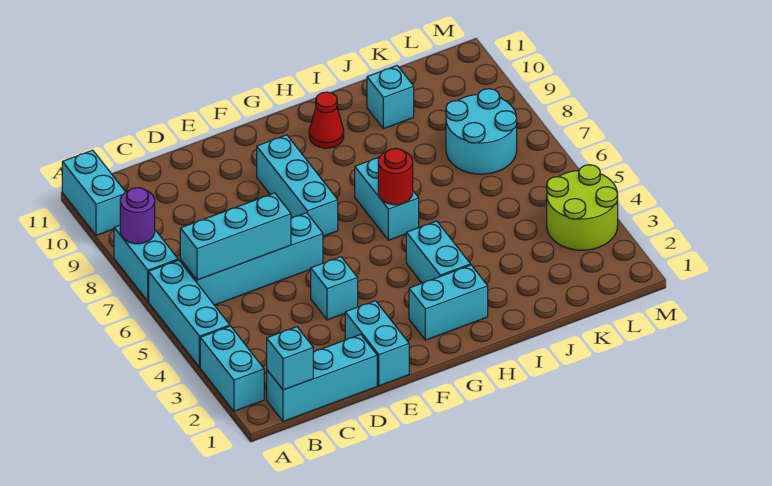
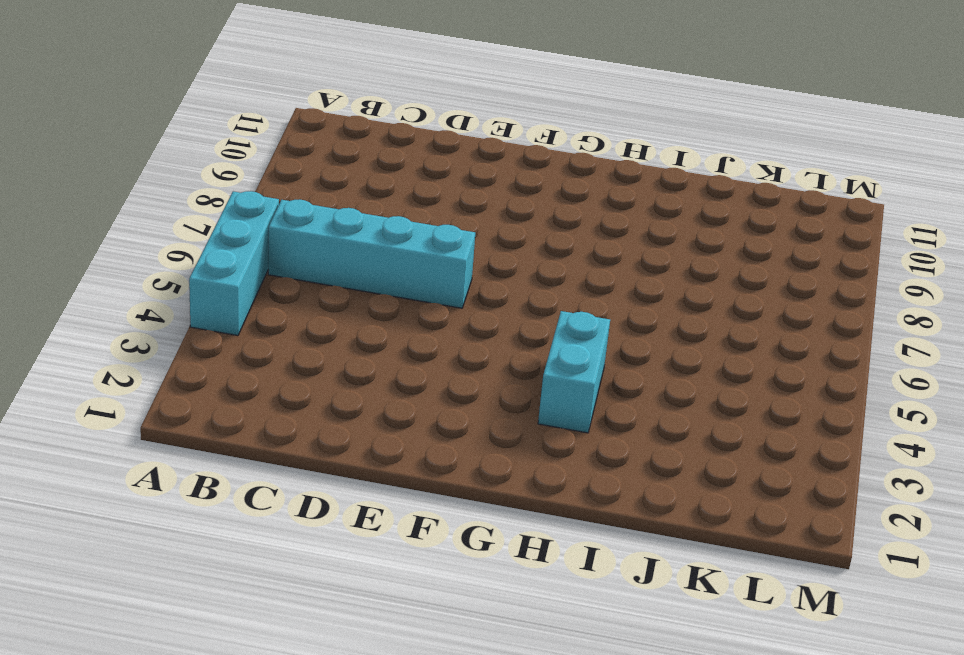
none -> cyan brick A2:A3 level 1
none -> cyan brick A7:A8 level 1
none -> cyan brick A10:A11 level 1

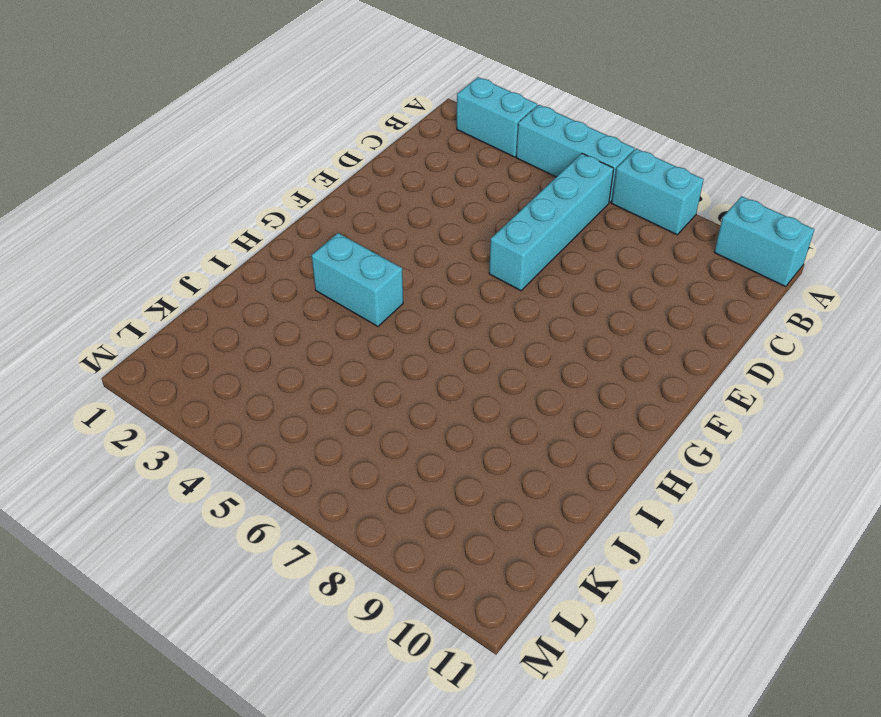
none -> cyan brick B1:D1 level 1
none -> cyan brick E1:E2 level 1
none -> cyan brick E4 level 1

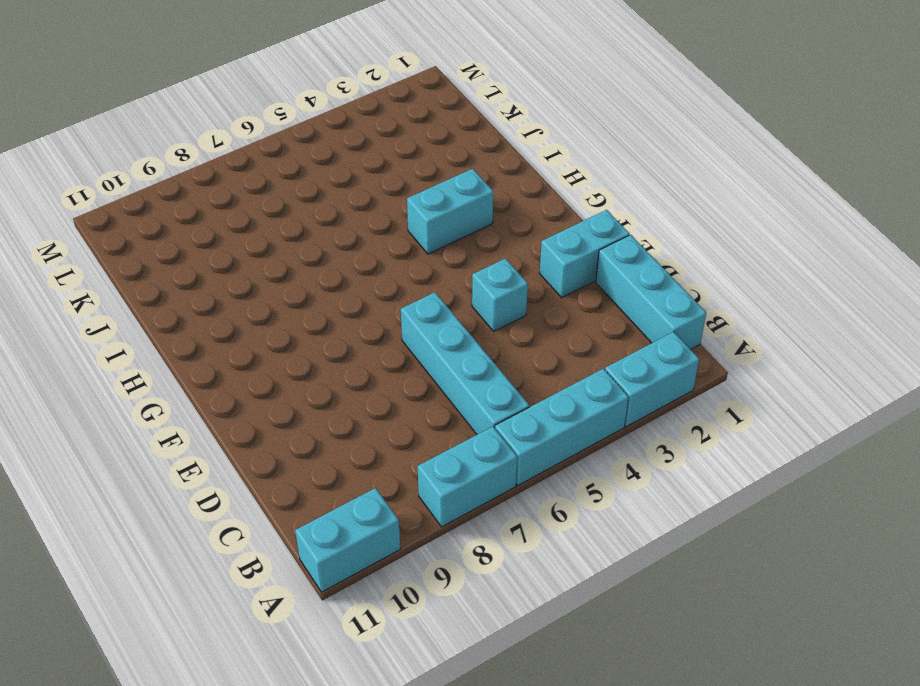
none -> cyan brick F7:F9 level 1
none -> cyan brick G2:H2 level 1
none -> cyan brick H6:H7 level 1

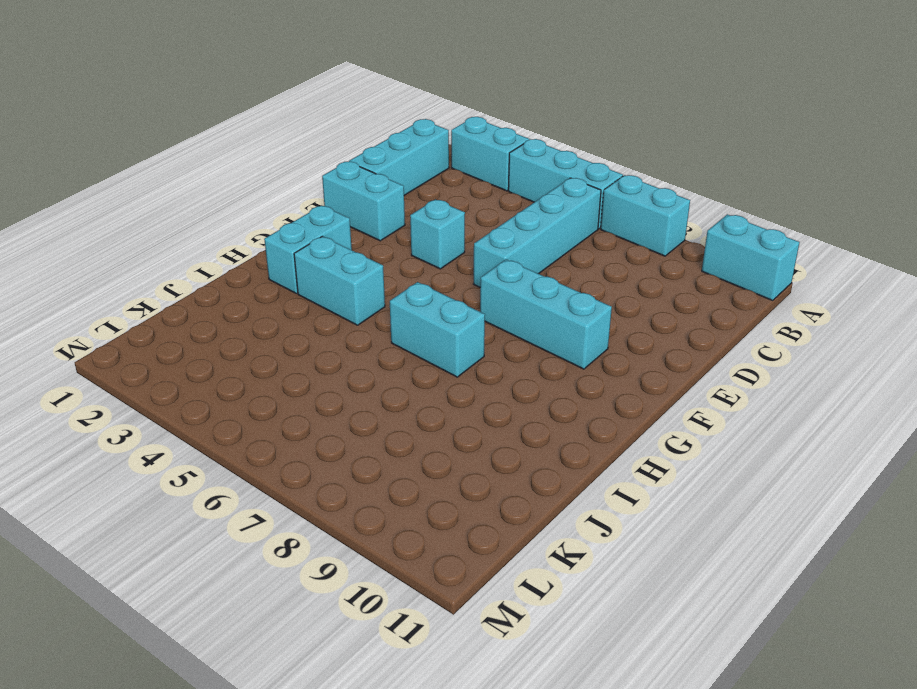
none -> red cone H10 level 1
none -> cyan brick J10 level 1
none -> cyan round brick K7:L8 level 1

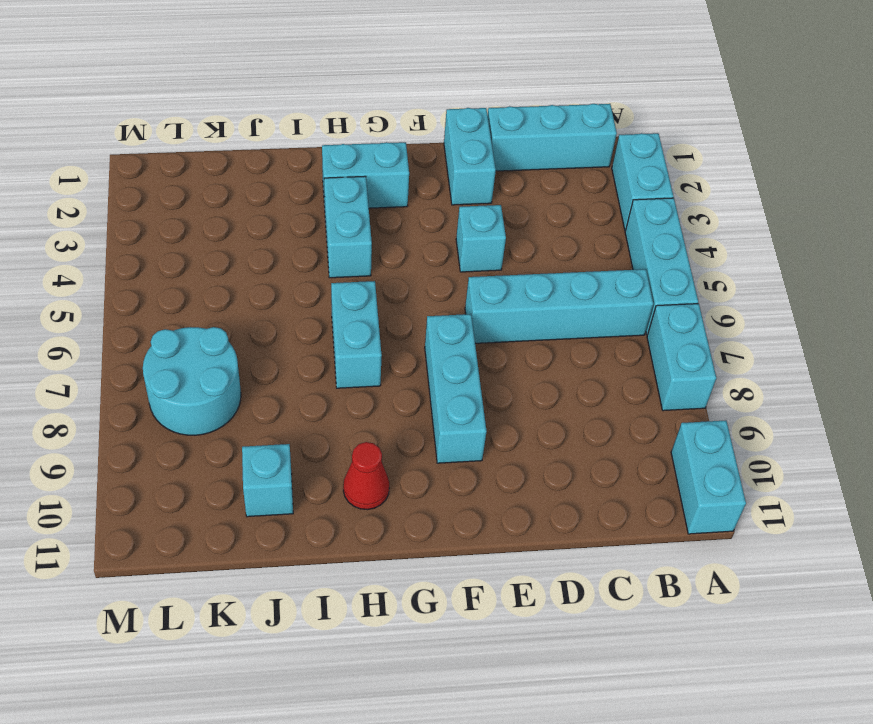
none -> lime round brick L3:M4 level 1
none -> purple round brick A8 level 2
none -> cyan brick B1 level 2

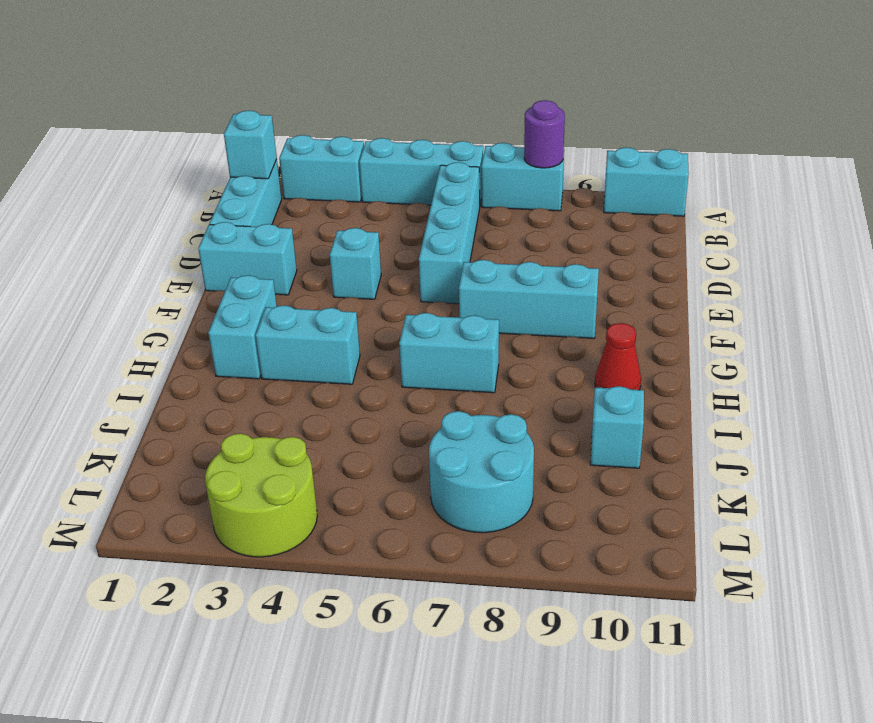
none -> cyan brick B6:D6 level 2
none -> red round brick H6 level 2

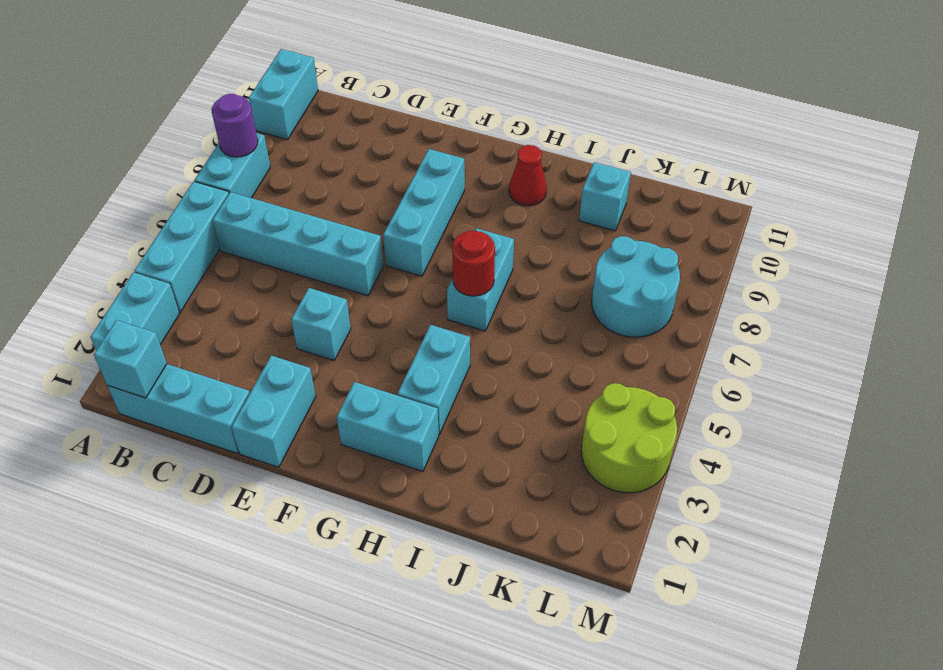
none -> cyan brick B6:D6 level 2

